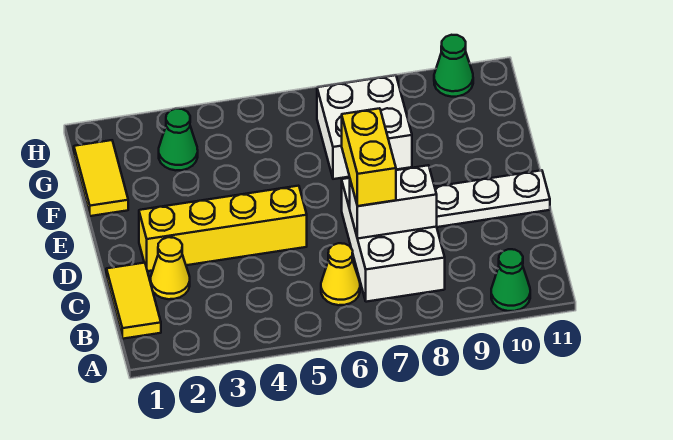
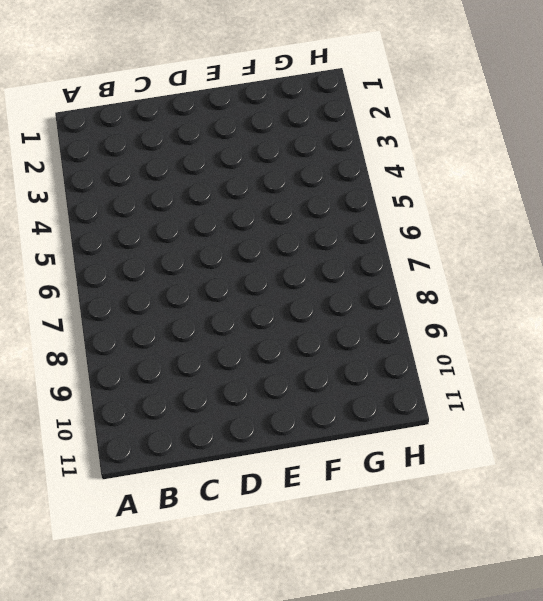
none -> green cone A10 level 1
none -> yellow tile B1:C1 level 1
none -> yellow cone B6 level 1

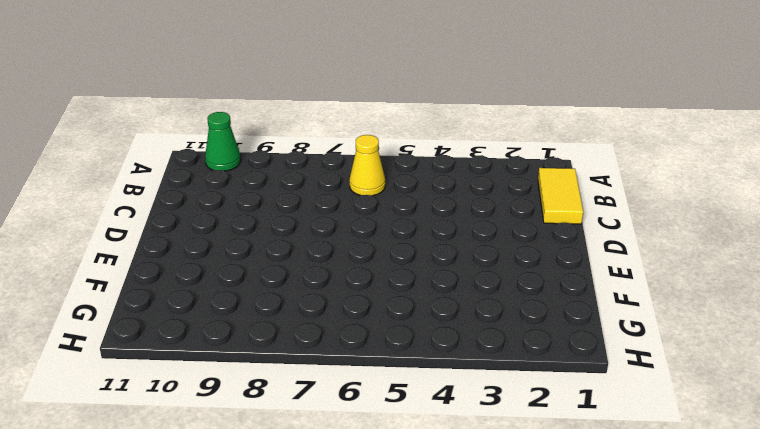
none -> white brick B7:D8 level 1
none -> yellow cone C2 level 1
none -> yellow brick D2:D5 level 1

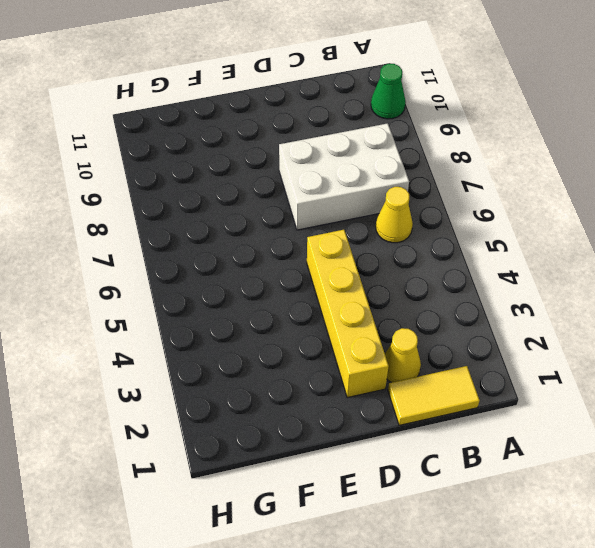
none -> white plate D9:D11 level 1
none -> yellow tile F1:G1 level 1
none -> white brick F7:G8 level 1

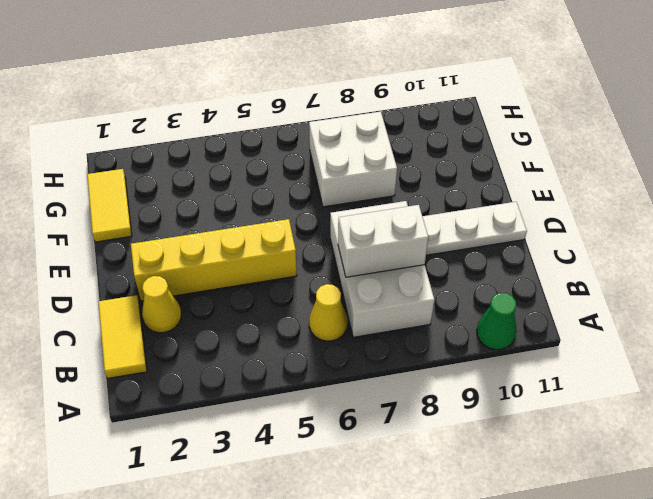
none -> green cone G3 level 1
none -> green cone H10 level 1
none -> yellow brick C7:D7 level 3

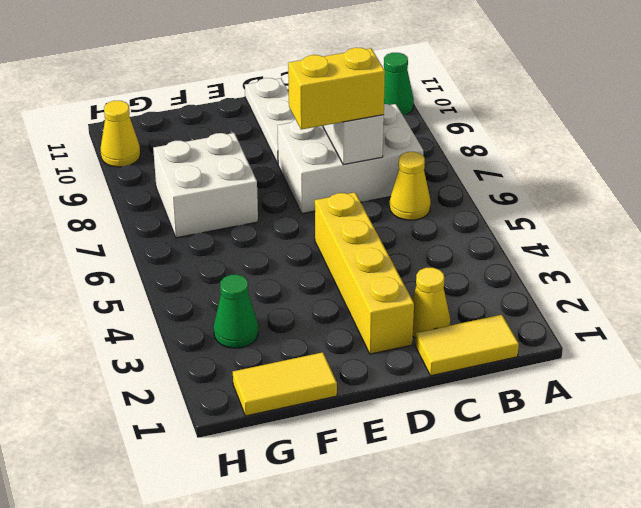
yellow cone H10 level 1 -> green cone H10 level 1

